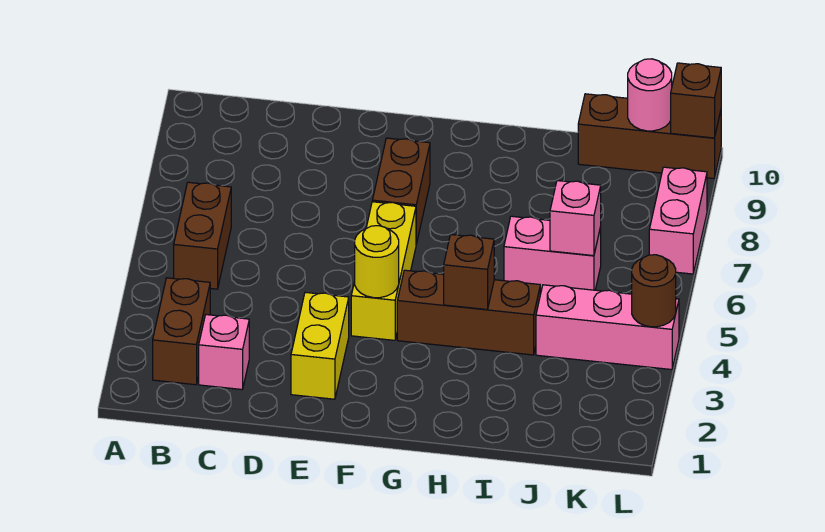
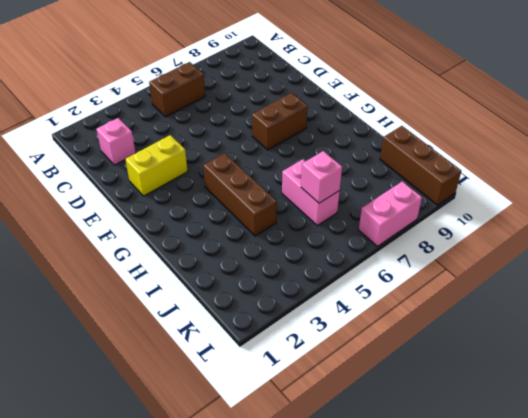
none -> brown brick B2:B3 level 1
none -> yellow brick F4:F6 level 1
none -> pink brick J4:L4 level 1

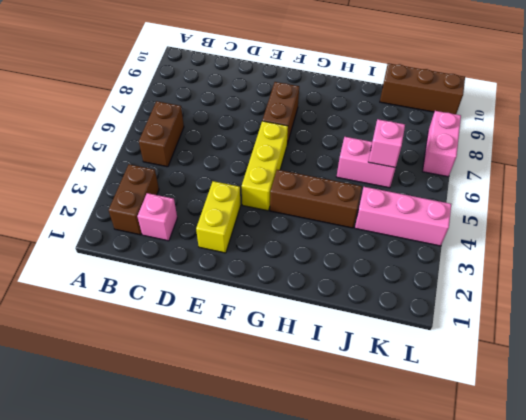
none -> yellow round brick F4 level 2
none -> brown brick H4 level 2
none -> pink round brick K10 level 2

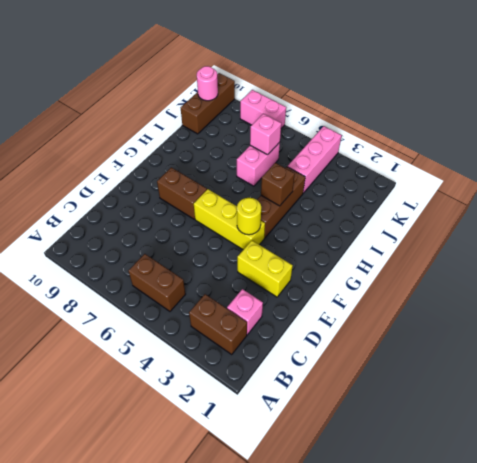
none -> brown round brick L4 level 2
none -> brown brick L10 level 2

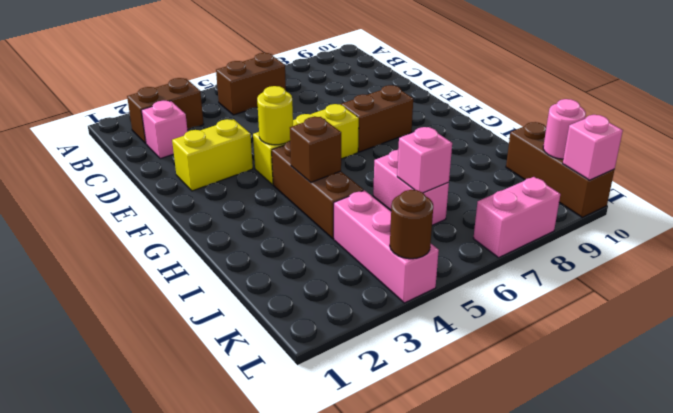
pink brick L10 level 2 -> brown brick L10 level 2

